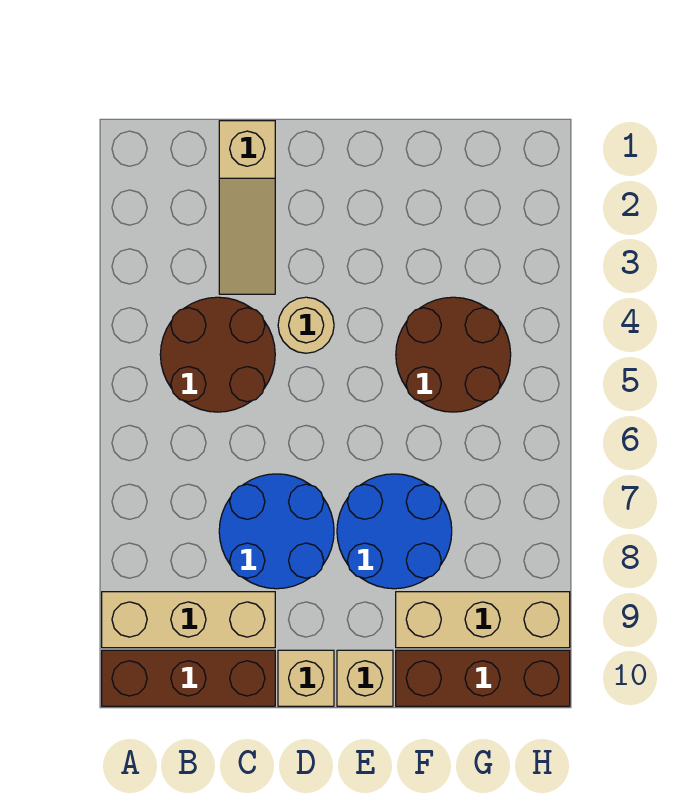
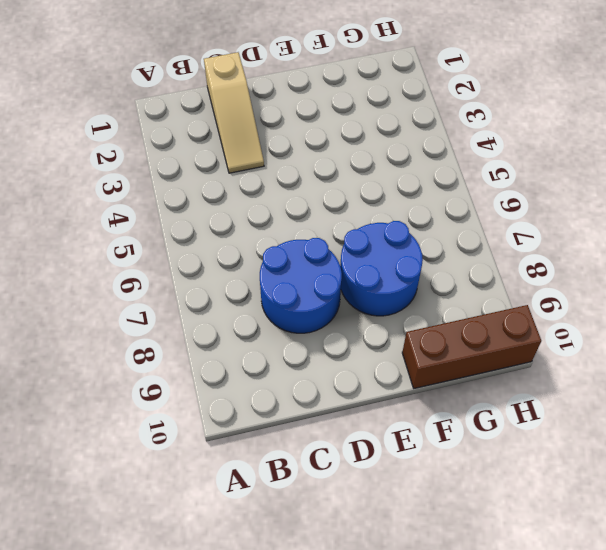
none -> tan brick A9:C9 level 1
none -> brown brick A10:C10 level 1
none -> brown round brick B4:C5 level 1

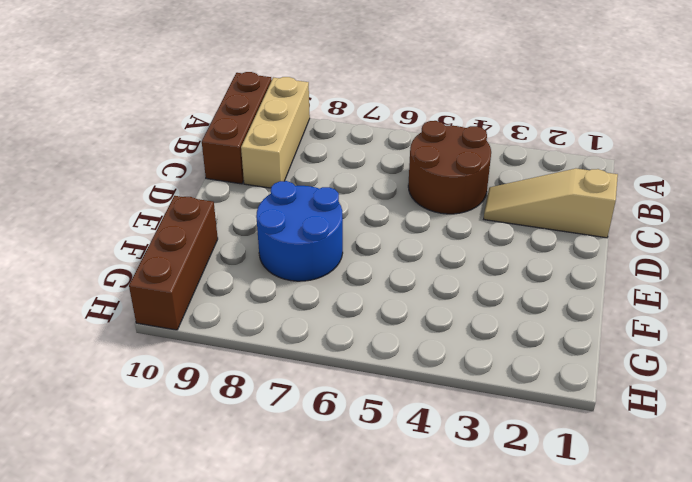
none -> blue round brick C7:D8 level 1
none -> tan round brick D4 level 1
none -> tan brick D10 level 1

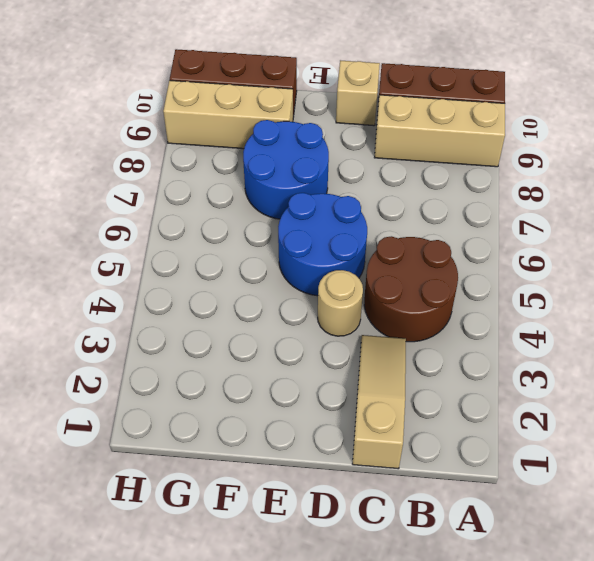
blue round brick D5:E6 level 1 -> blue round brick C7:D8 level 1
none -> tan brick E10 level 1
none -> brown round brick F4:G5 level 1

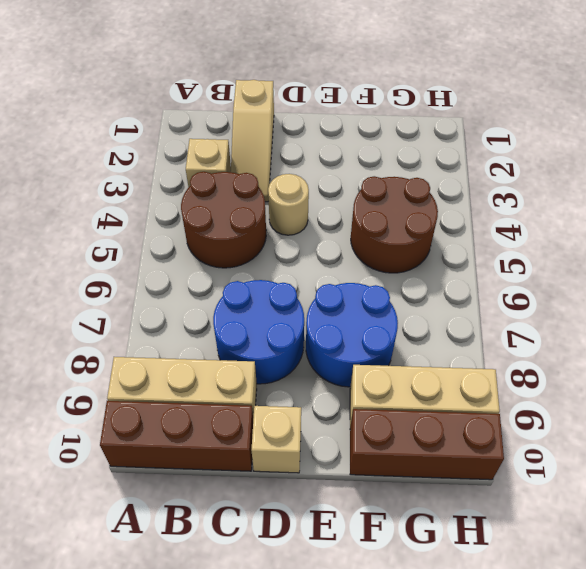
tan brick B3 level 1 -> tan brick E10 level 1

